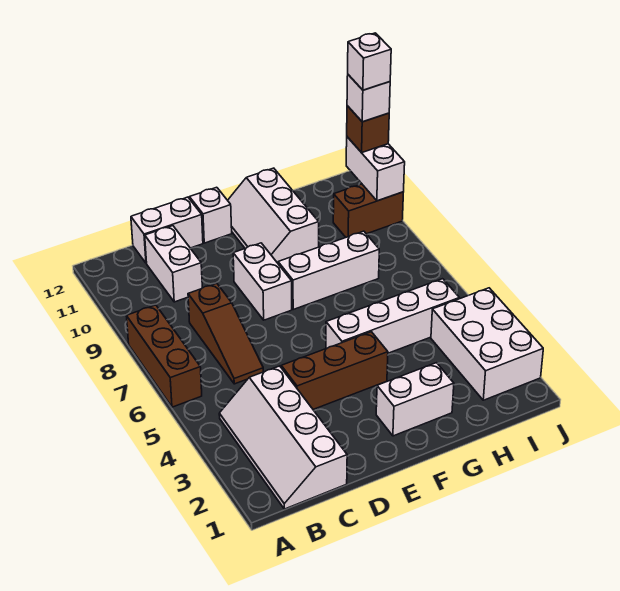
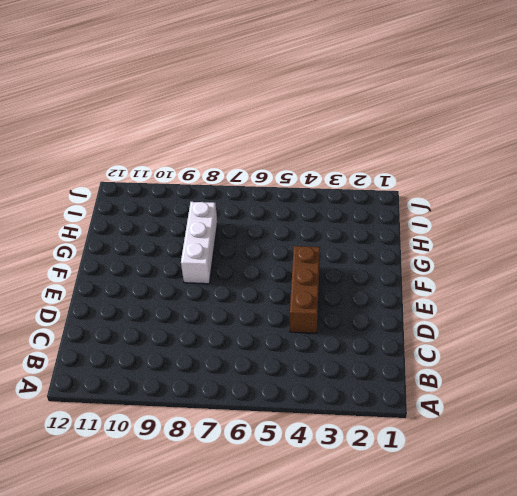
none -> brown brick A6:A8 level 1
none -> white slope B1:C4 level 1 top C
none -> brown slope C6:C8 level 1 top 8

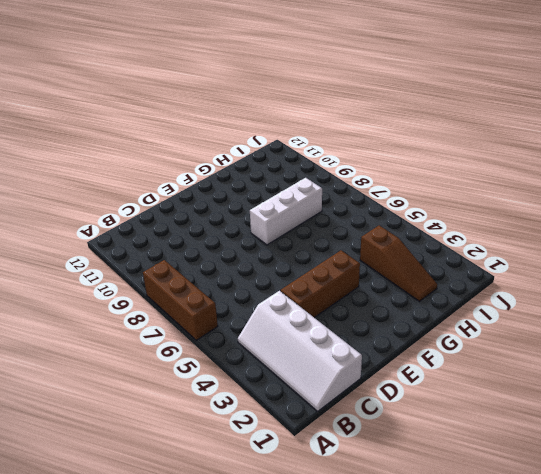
brown slope H2:H4 level 1 top 4 -> brown slope C6:C8 level 1 top 8
none -> white brick C10:C11 level 1
none -> white brick C12:D12 level 1
none -> white brick E8:E9 level 1

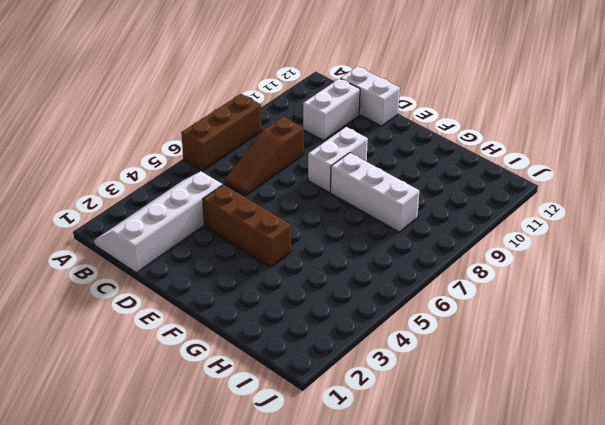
none -> white brick E12 level 1
none -> white brick F2:G2 level 1
none -> white brick F5:I5 level 1

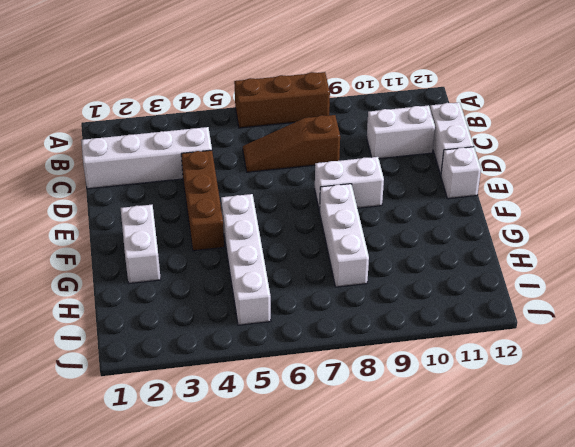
none -> white slope F10:G12 level 1 top G
none -> white brick I2:J4 level 1
none -> brown brick I10:J10 level 1

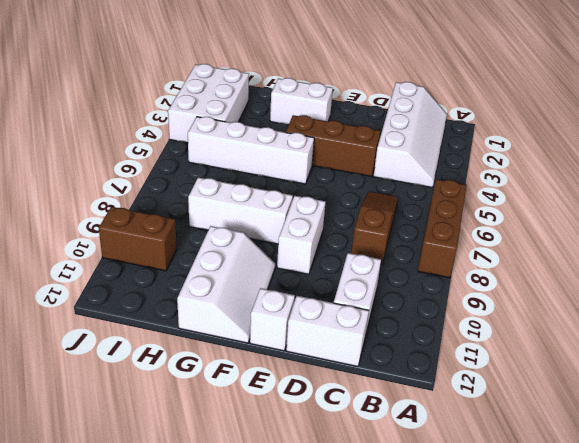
none -> white brick J10:J11 level 2
none -> brown brick J11 level 3
none -> white brick J11 level 4

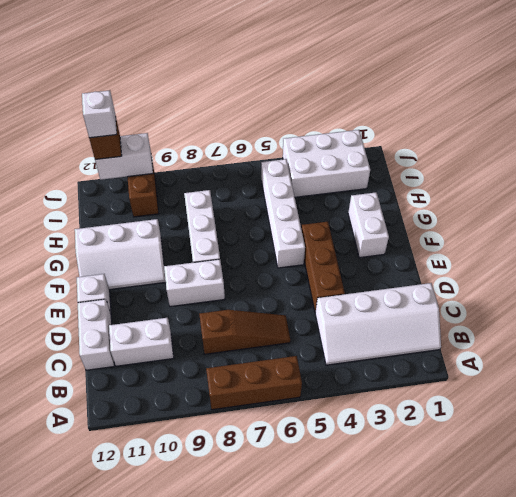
none -> white brick J11 level 5

